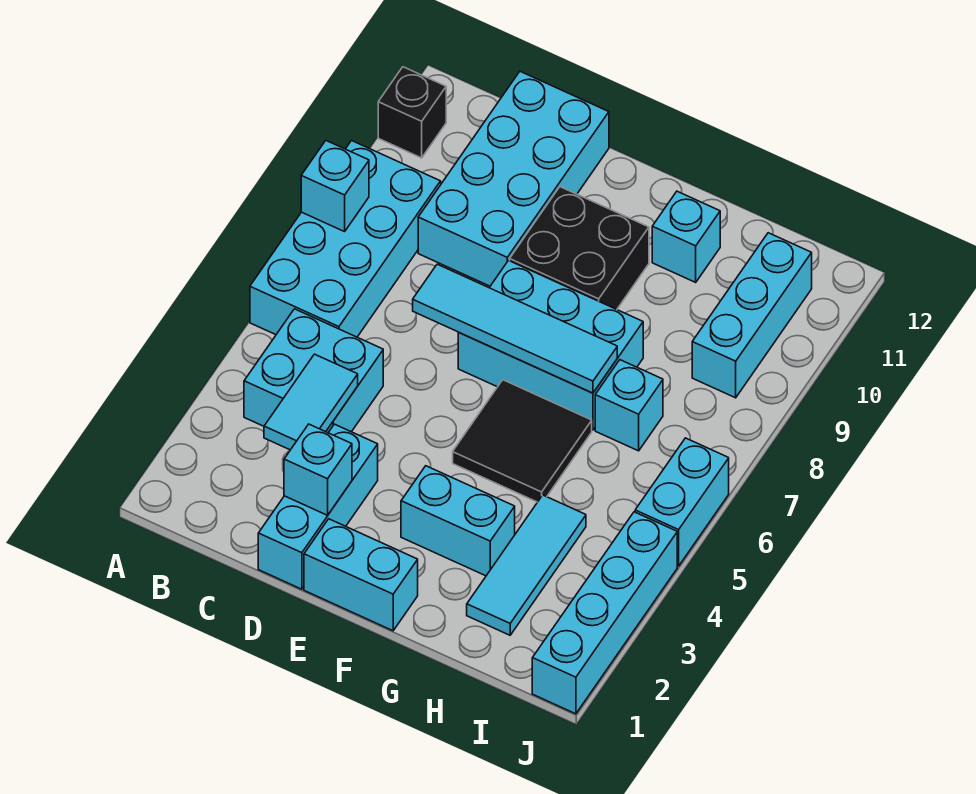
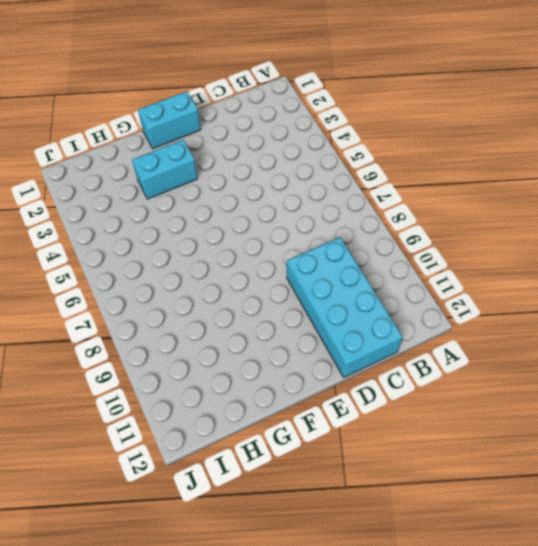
none -> cyan brick A6:B9 level 1
none -> black brick A11 level 1
none -> cyan brick B4:C5 level 1

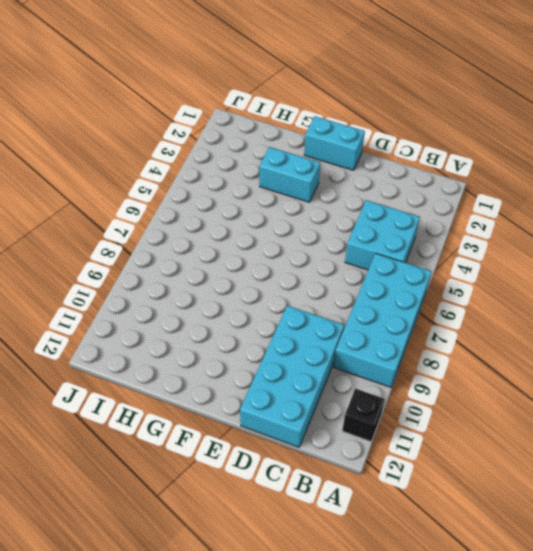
none -> cyan brick D1:D3 level 1
none -> cyan brick E7:G8 level 1
none -> black brick E9:F10 level 1

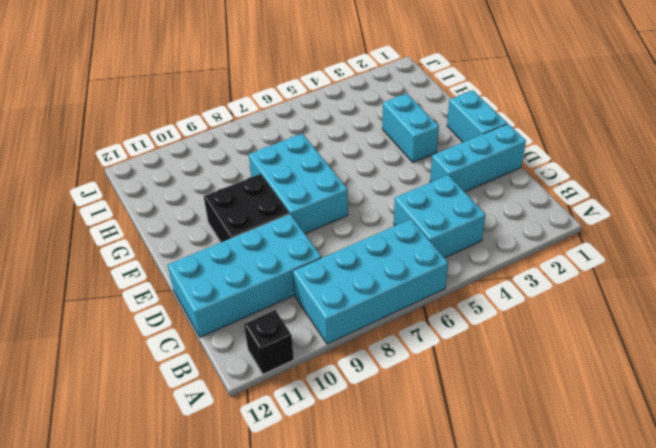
none -> black tile F5:G6 level 1
none -> cyan brick G11 level 1
none -> cyan tile H2:H4 level 1

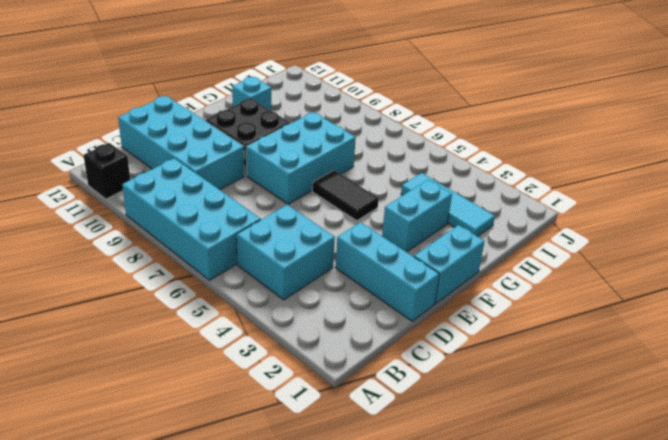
black tile F5:F6 level 1 -> black tile F5:G6 level 1
none -> cyan brick H7 level 1
none -> cyan brick I9:I11 level 1
none -> cyan brick J1:J4 level 1

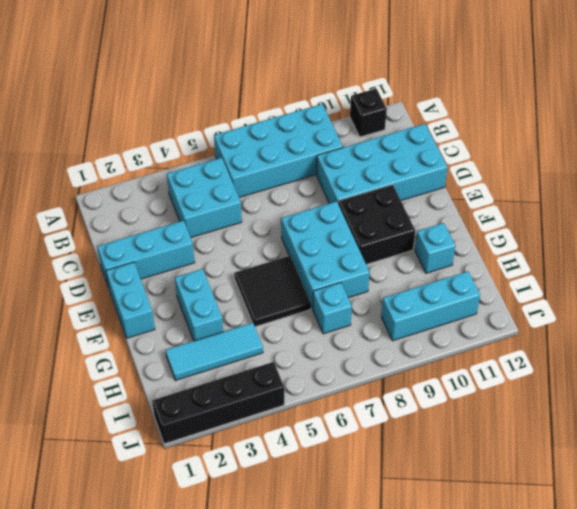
black brick J1:J4 level 1 -> cyan brick J1:J4 level 1
none -> cyan brick J5:J6 level 1
none -> cyan brick A8 level 2
none -> cyan tile C3:C4 level 2

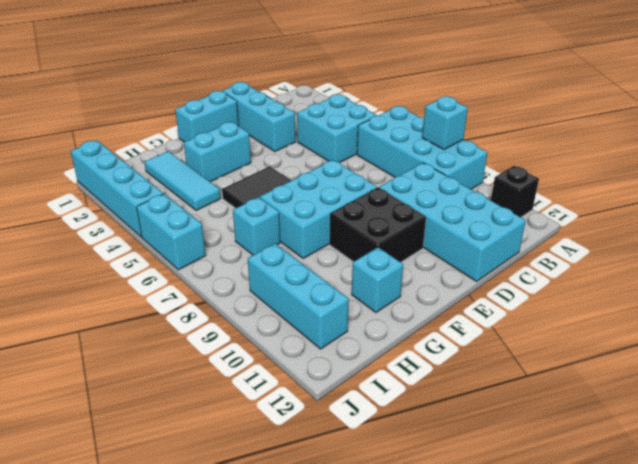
none -> cyan tile C3:C4 level 2
none -> cyan brick D2 level 2
none -> cyan tile D7:G7 level 2

